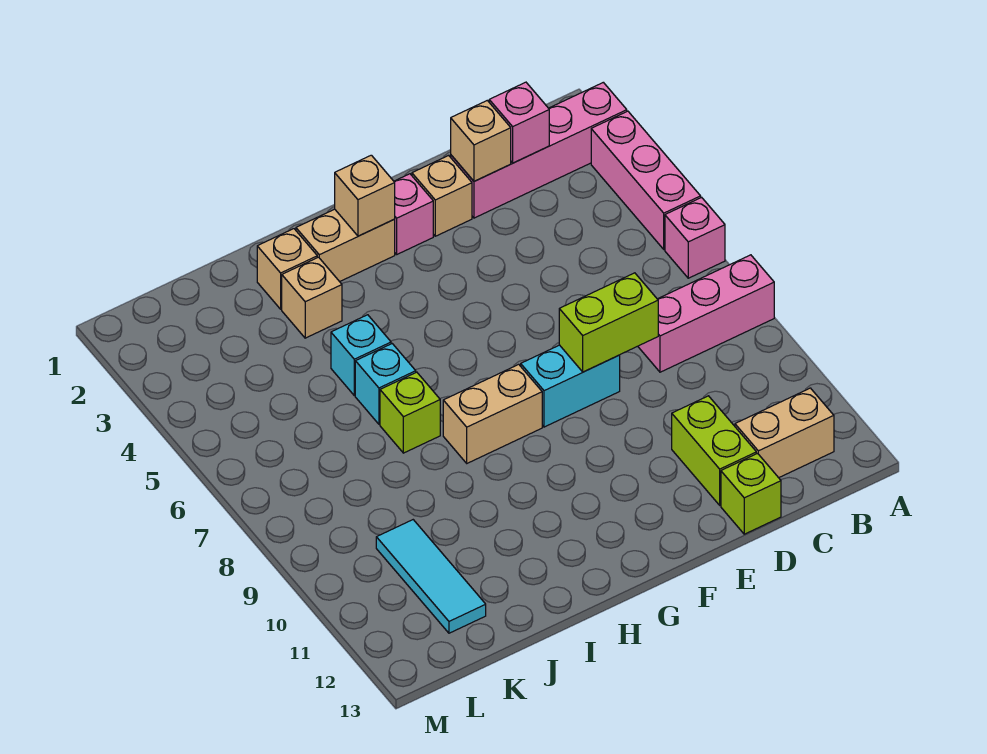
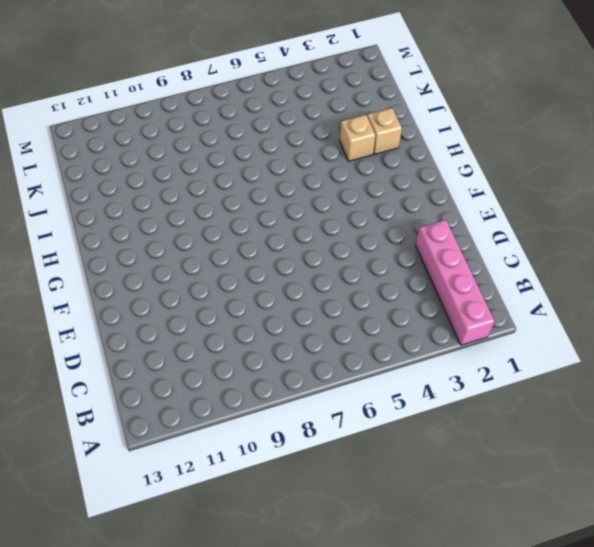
none -> pink brick A3:A5 level 1
none -> pink brick A6 level 1
none -> pink brick A8:C8 level 1

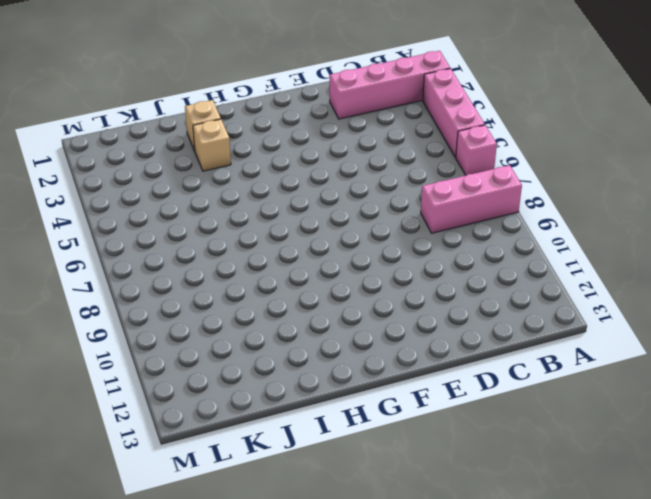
none -> tan brick B12:C12 level 1
none -> lime brick D11:D12 level 1
none -> lime brick D13 level 1

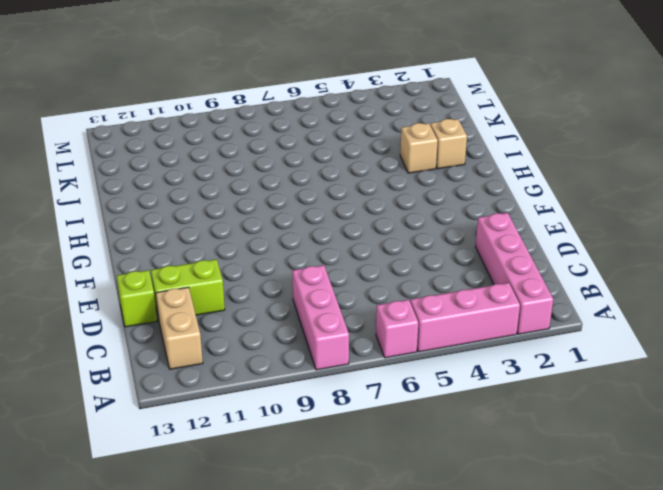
none -> tan brick E2 level 1
none -> cyan brick E8:F8 level 1
none -> pink brick F2 level 1

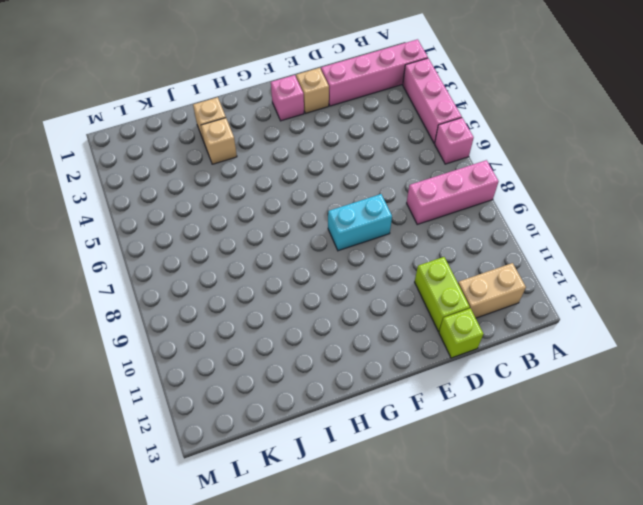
none -> tan brick G2:H2 level 1
none -> tan brick G8:H8 level 1
none -> cyan brick I5 level 1

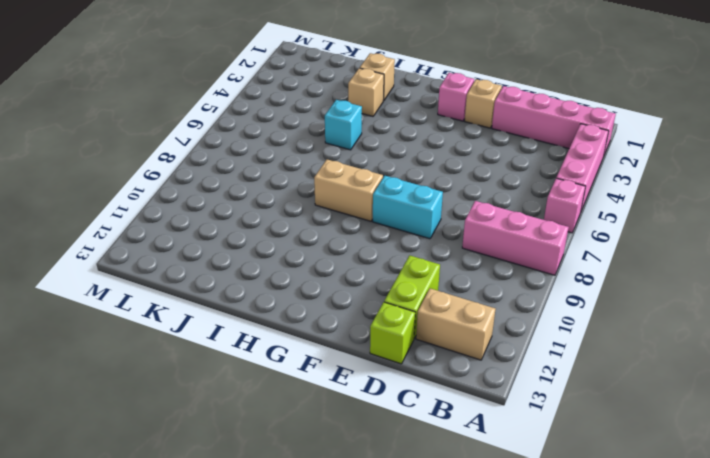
none -> tan brick G2:H2 level 1
none -> cyan brick I6 level 1
none -> lime brick I7 level 1

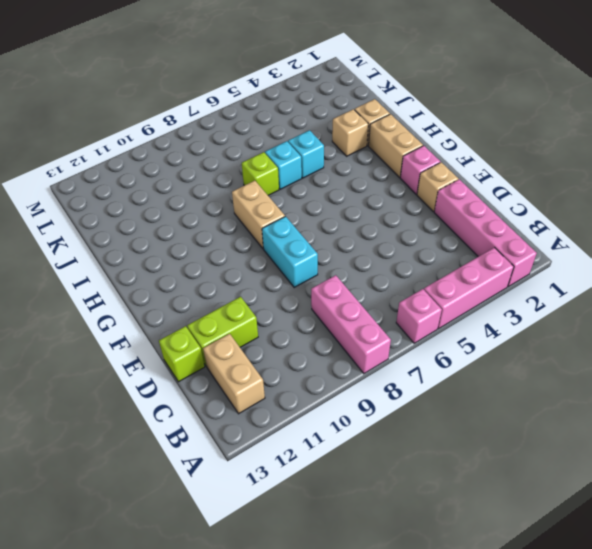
none -> cyan tile K10:K12 level 1
none -> pink brick C2 level 2
none -> tan brick D2 level 2

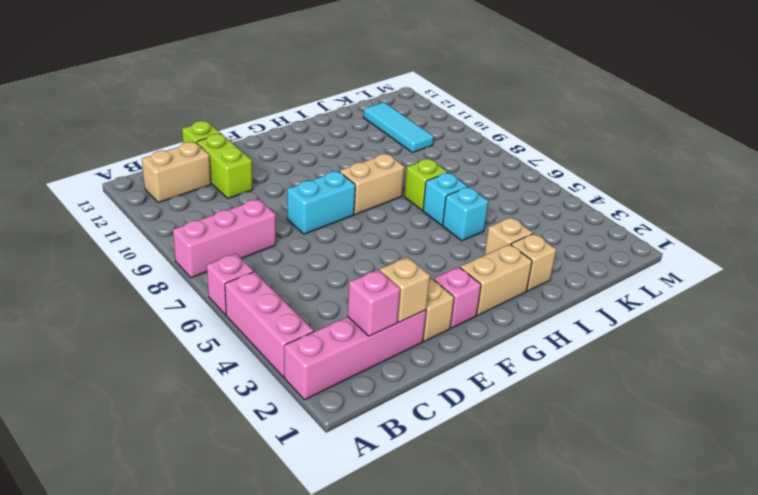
none -> lime brick D8:E8 level 2
none -> tan brick G2 level 2

